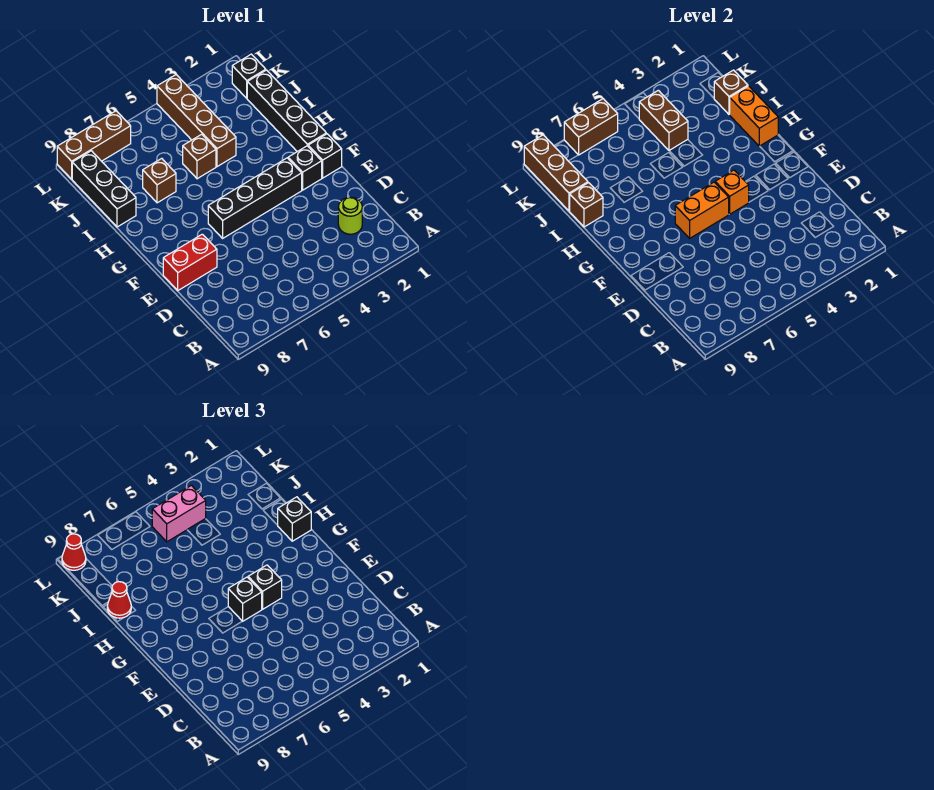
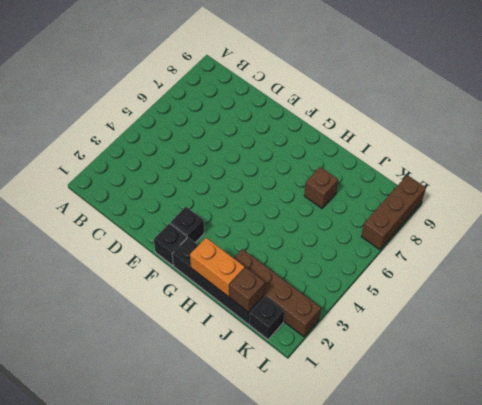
brown brick I2:L2 level 1 -> brown brick I4:L4 level 1
none -> lime round brick C2 level 1
none -> red brick E8:E9 level 1
none -> black brick F3:F6 level 1

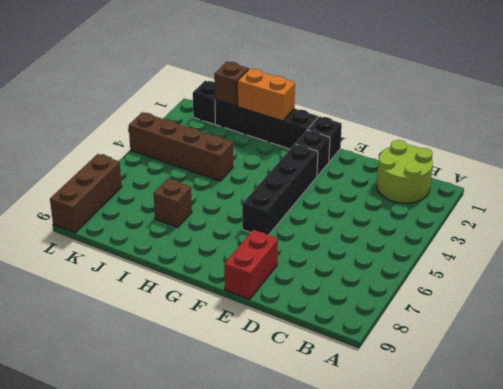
lime round brick B1:C2 level 1 -> lime round brick C2 level 1
none -> brown brick I5 level 1
none -> black brick I9:K9 level 1
none -> orange brick F4 level 2

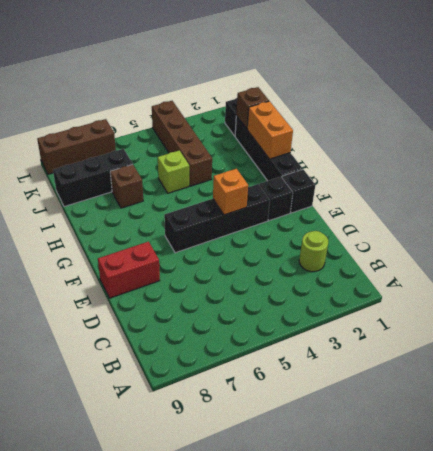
lime brick I5 level 1 -> brown brick I5 level 1
black brick J7:J9 level 1 -> black brick I9:K9 level 1
none -> orange brick F5:F6 level 2
none -> brown brick I9 level 2
none -> brown brick J4:K4 level 2

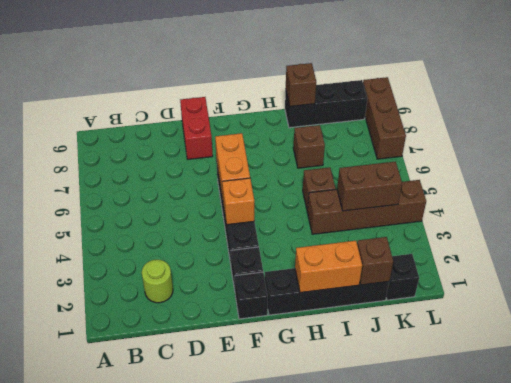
none -> brown brick J9:L9 level 2
none -> brown brick L6:L7 level 2
none -> black brick F4 level 3

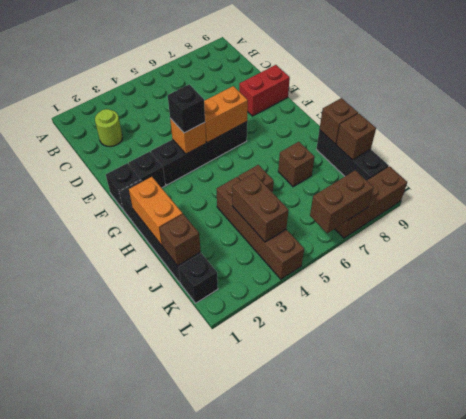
brown brick J9 level 2 -> brown brick J9:L9 level 2
none -> black brick F5 level 3
none -> black brick H1 level 3
none -> red cone I9 level 3

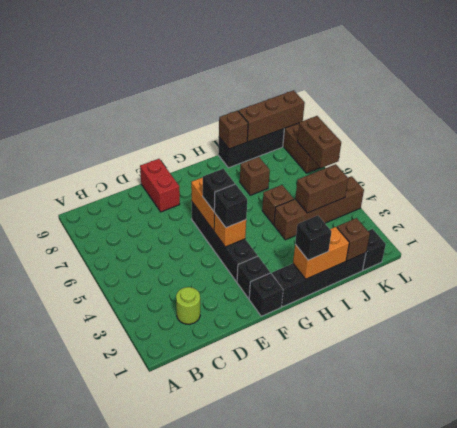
none -> red cone I9 level 3
none -> pink brick K4:K5 level 3
none -> red cone L9 level 3

